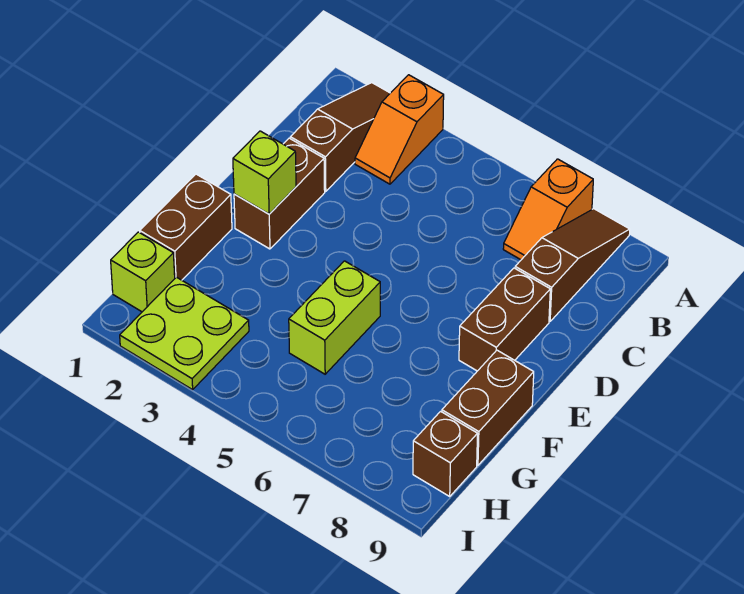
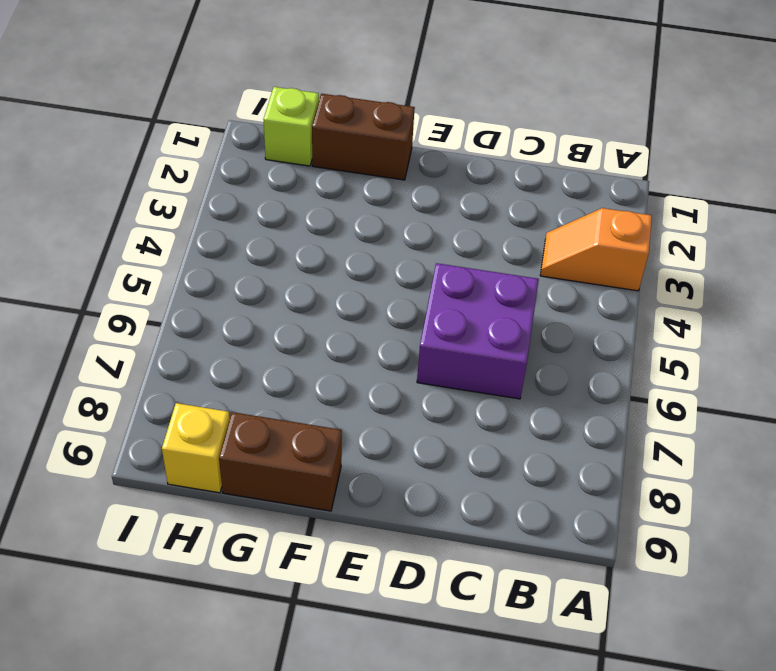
purple brick C5:D6 level 1 -> none
yellow brick H9 level 1 -> brown brick H9 level 1
none -> brown slope A2:C2 level 1 top C
none -> orange slope A7:B7 level 1 top A
none -> brown slope A8:C8 level 1 top C

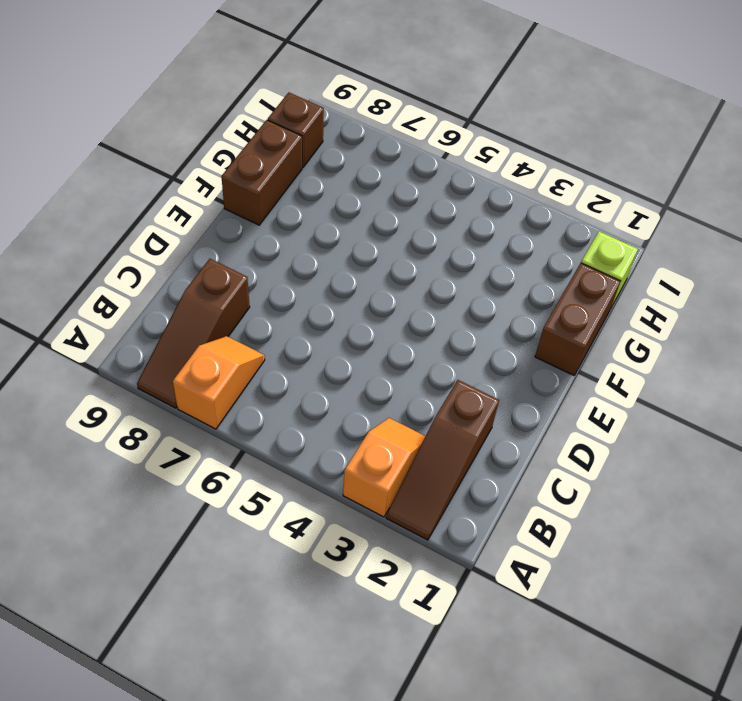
none -> brown brick D2:E2 level 1
none -> brown brick D8:E8 level 1
none -> lime brick F5:G5 level 1

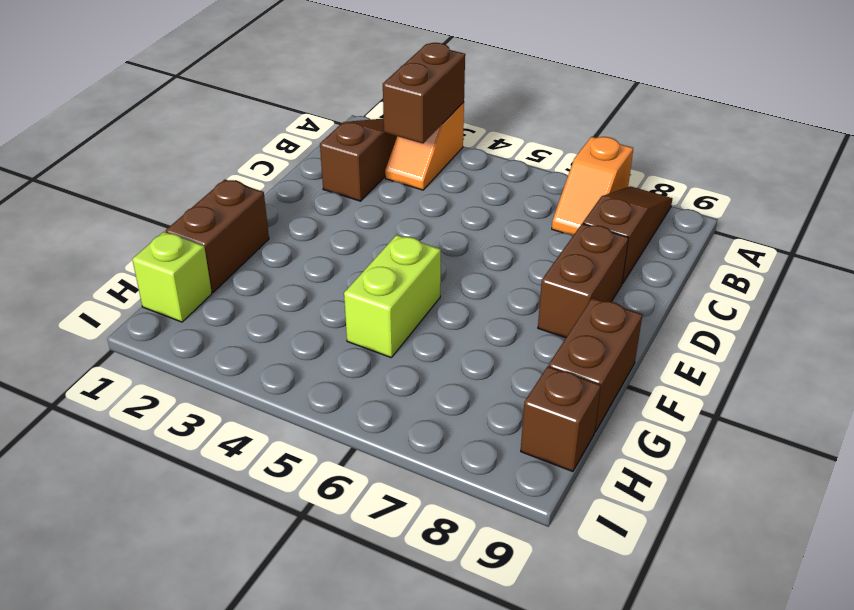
brown brick A3:B3 level 2 -> brown brick D2:E2 level 1
none -> lime plate H2:I3 level 1
none -> lime brick E2 level 2

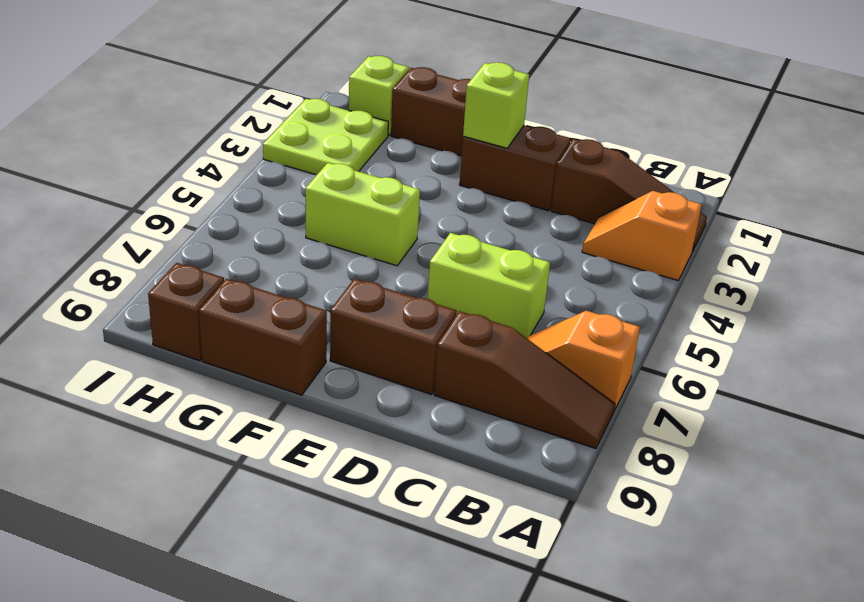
lime brick C6:D6 level 1 -> none

